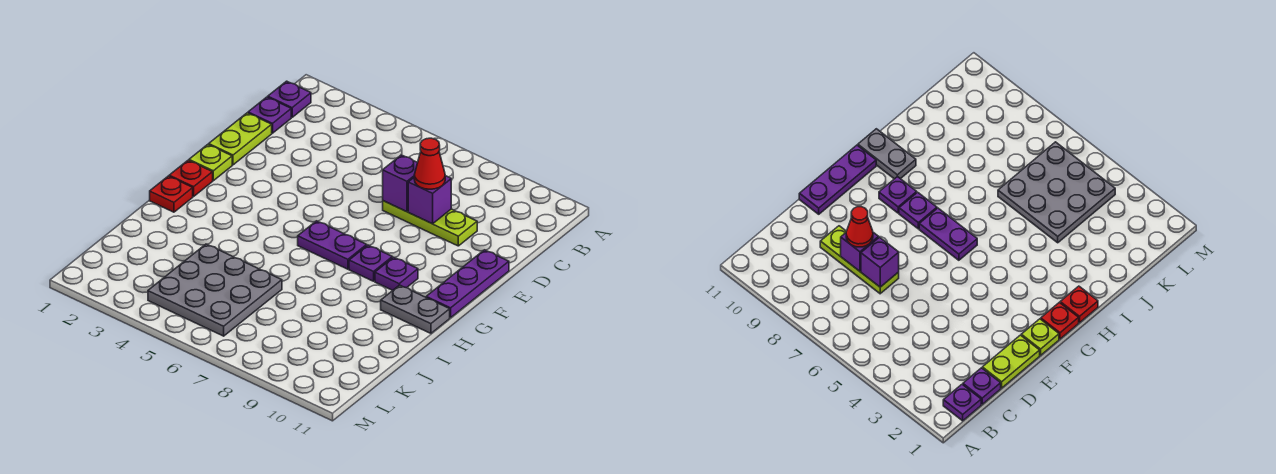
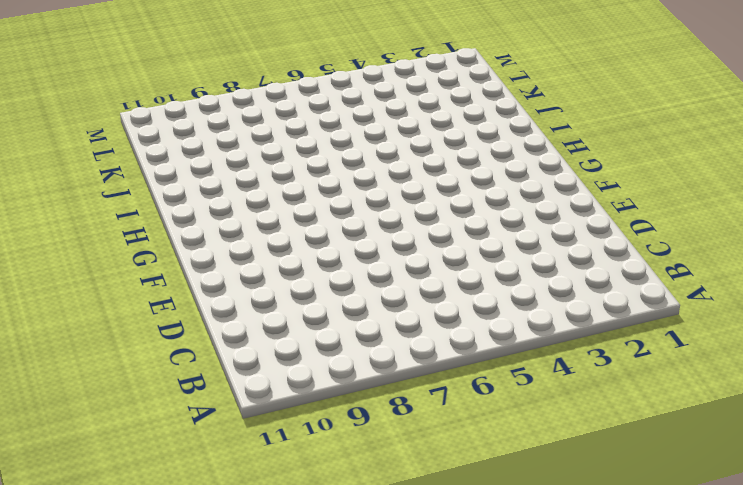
none -> purple plate B1 level 1
none -> purple plate C1 level 1
none -> lime plate D1:E1 level 1

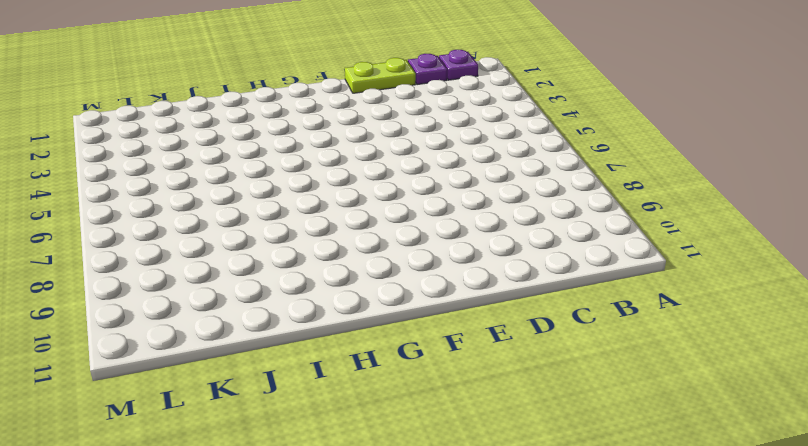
none -> lime plate D7:D9 level 1
none -> purple plate E11:G11 level 1
none -> lime plate F1 level 1

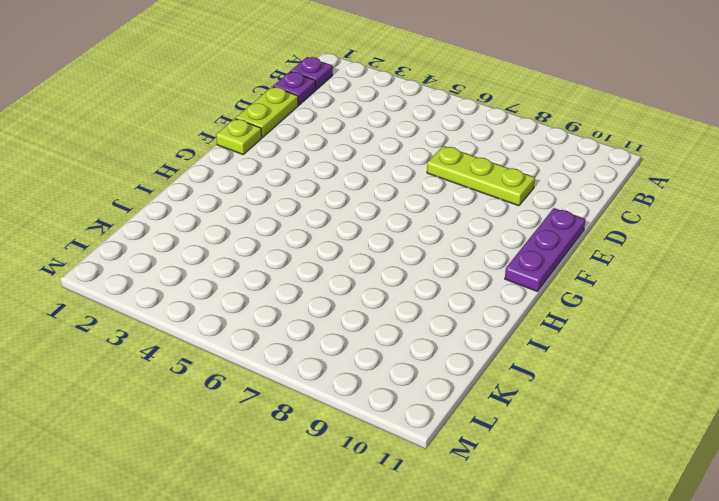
none -> red plate G1 level 1
none -> purple plate G6:G7 level 1
none -> purple plate G8 level 1

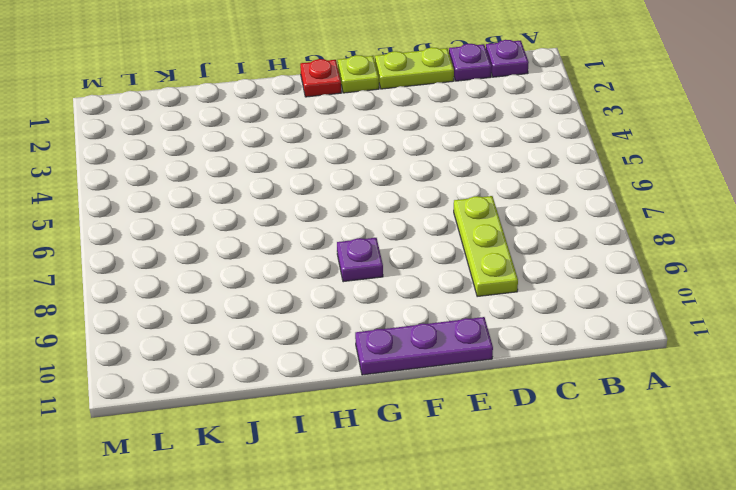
none -> purple plate G6:G7 level 1
none -> purple plate G9 level 1
none -> red plate H1 level 1

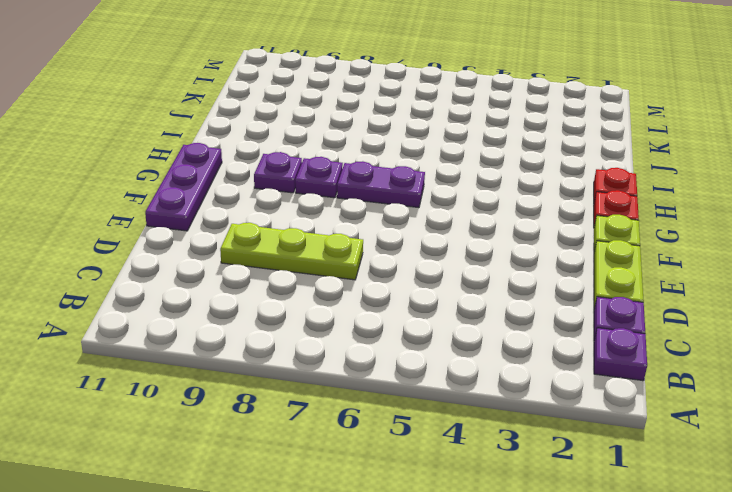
none -> grey plate H10:H11 level 1
none -> grey plate J4:L6 level 1
none -> purple brick D7 level 2

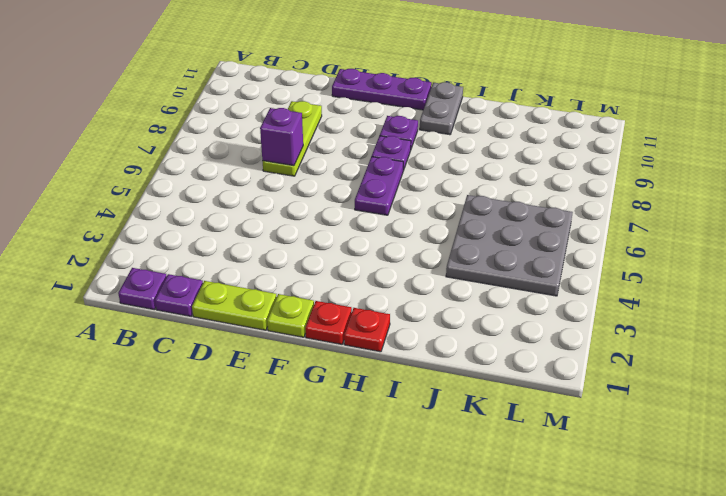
none -> purple brick D8 level 2
none -> red cone D8 level 3

